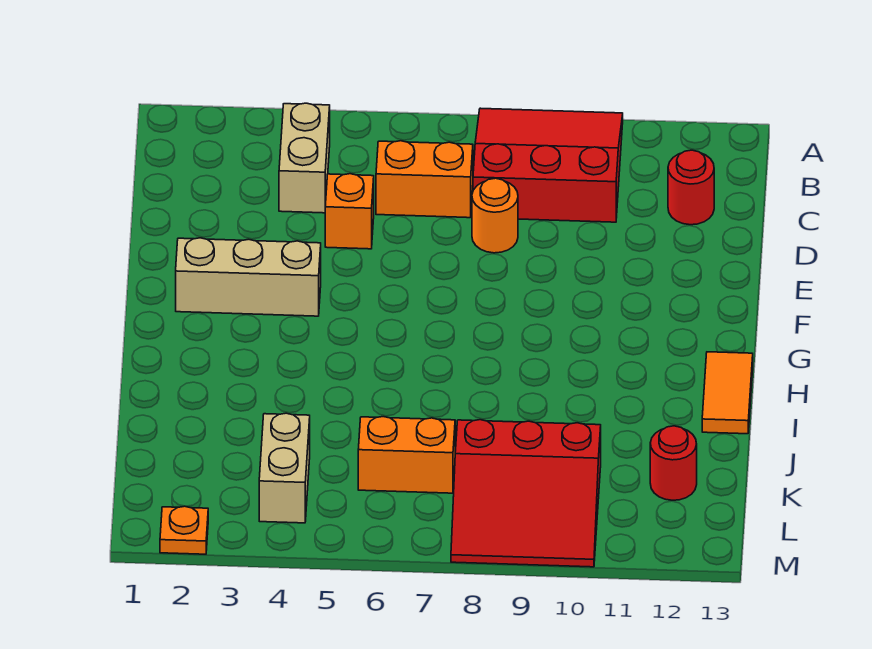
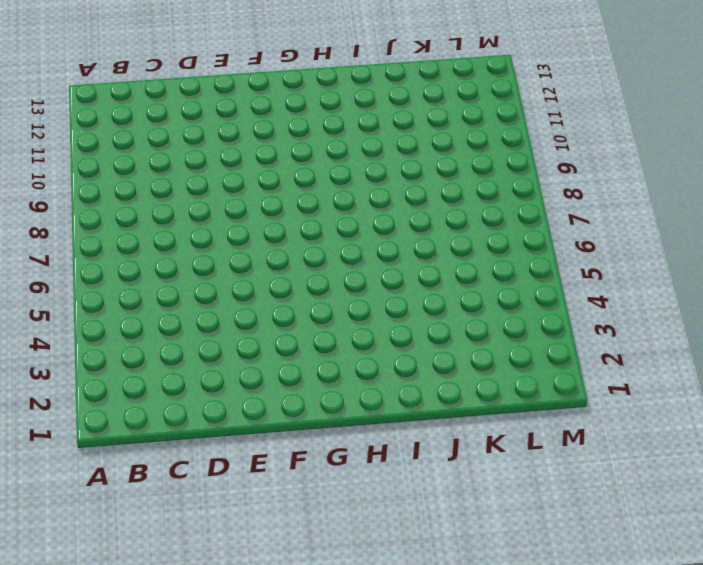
none -> red slope A8:C10 level 1 top C
none -> tan brick B4:C4 level 1
none -> orange brick C6:C7 level 1

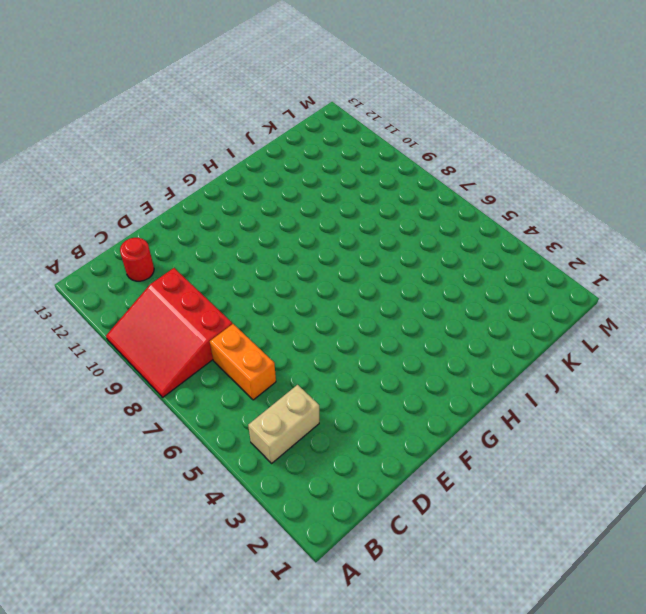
none -> orange brick D5 level 1
none -> orange round brick D8 level 1
none -> tan brick F2:F4 level 1

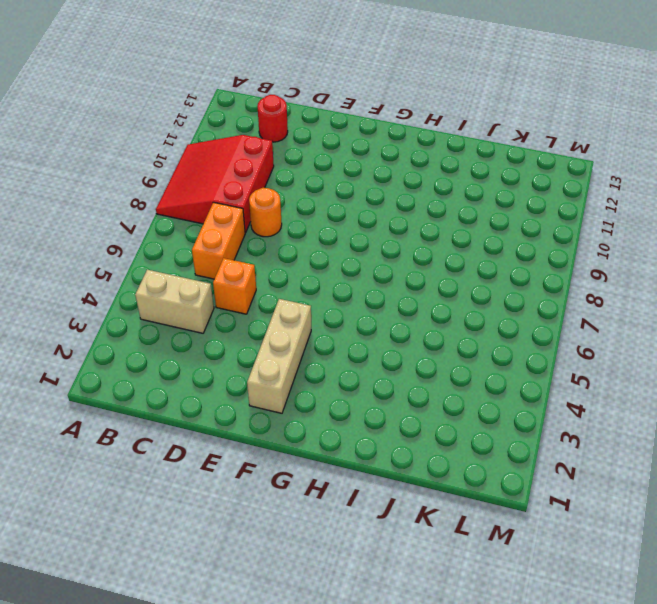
none -> orange tile H13:I13 level 1
none -> tan brick K4:L4 level 1
none -> orange brick K6:K7 level 1

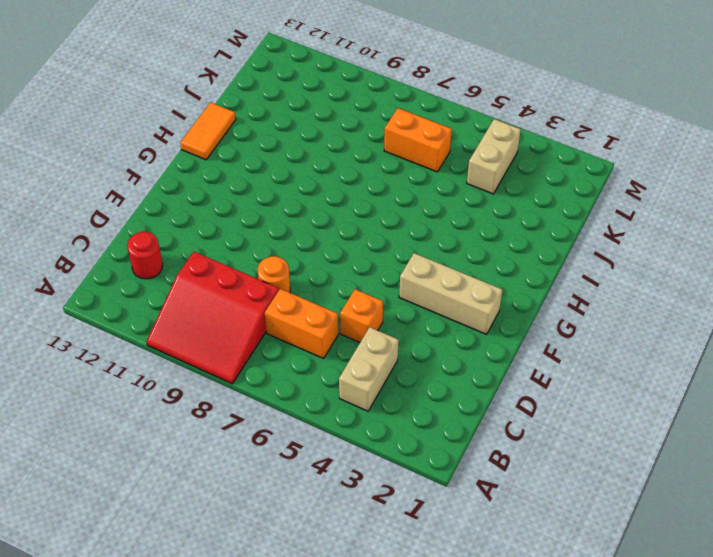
none -> red slope K8:M10 level 1 top K
none -> red round brick K12 level 1
none -> orange plate M2 level 1

